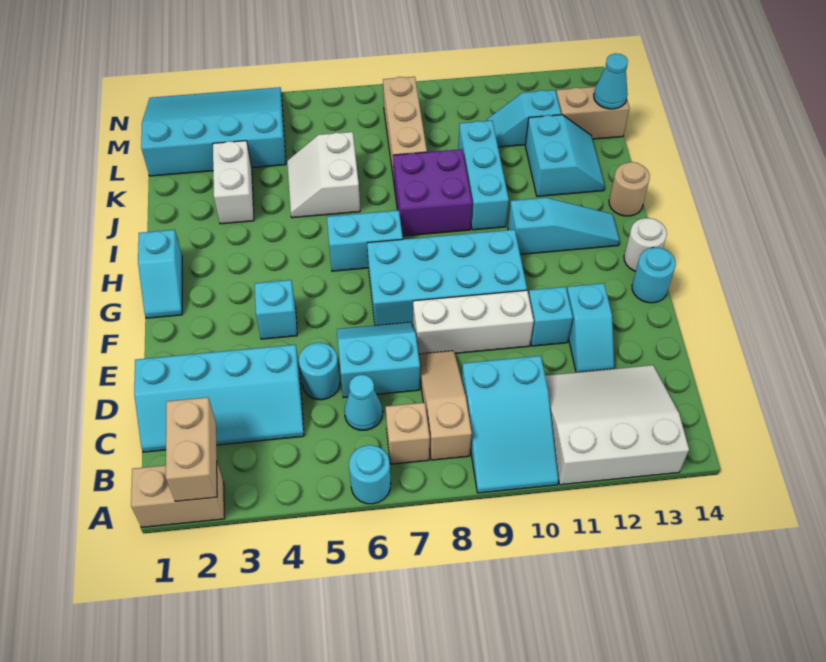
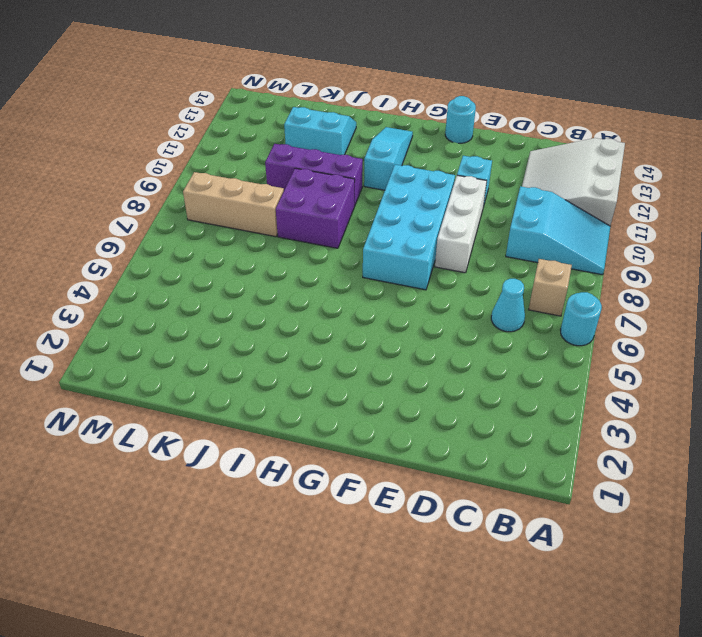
purple brick I10:K10 level 1 -> cyan brick I10:K10 level 1
none -> tan brick A1:A2 level 1
none -> tan slope B8:D8 level 1 top B
none -> cyan slope C1:D4 level 1 top D
none -> cyan round brick D5 level 1

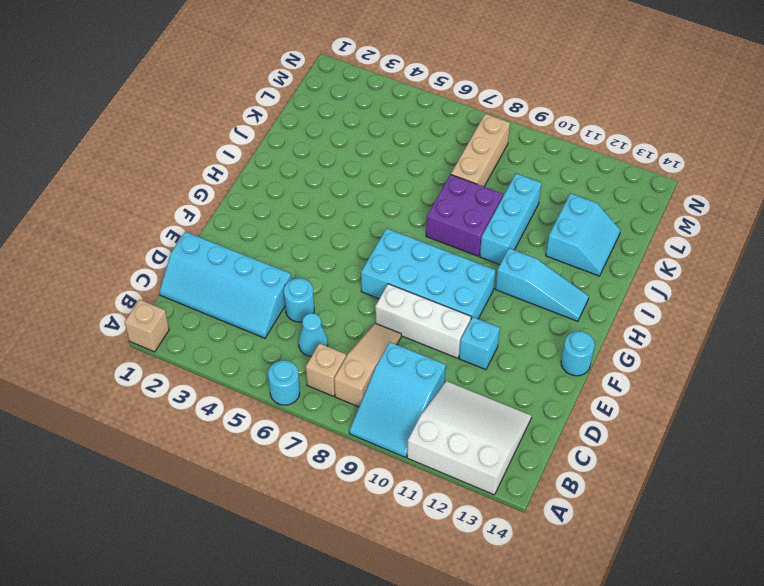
tan brick A1 level 1 -> tan brick A1:A2 level 1
none -> cyan slope D6:E7 level 1 top D
none -> cyan slope D12:E12 level 1 top E
none -> cyan brick F4 level 1
none -> cyan slope G1:H1 level 1 top H

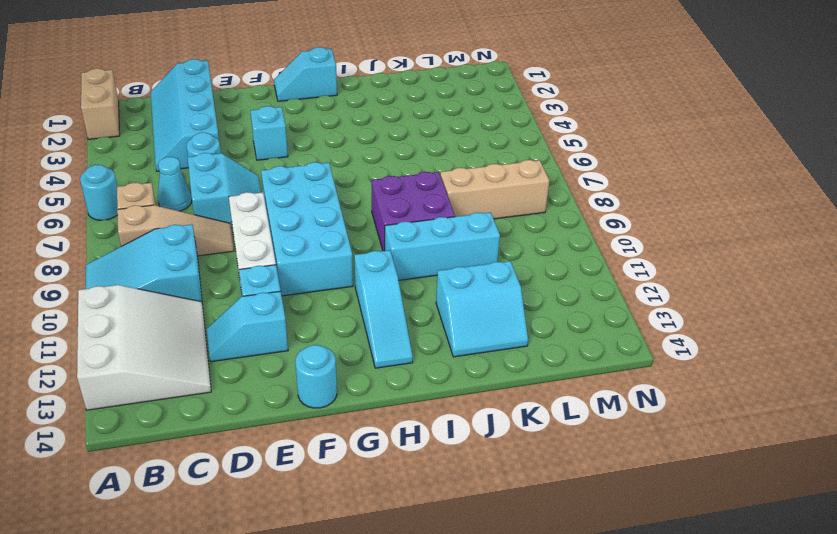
none -> white round brick G14 level 1
none -> cyan brick H6:H7 level 1
none -> tan round brick I14 level 1
none -> white brick J3:K3 level 1

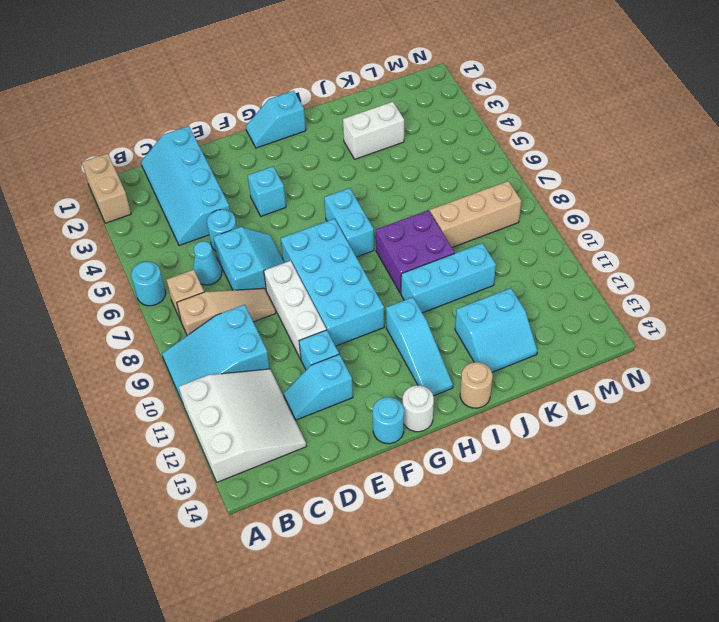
none -> white slope J5:K6 level 1 top 6
none -> cyan slope L1:N4 level 1 top L
none -> cyan slope L11:L12 level 1 top 12
none -> tan brick L13:L14 level 1

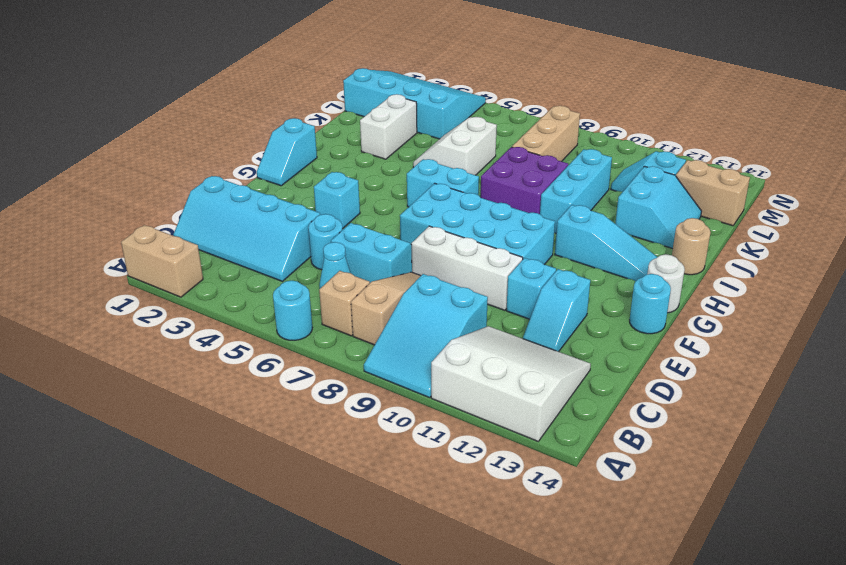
none -> tan brick A2:B2 level 2
none -> cyan cone L14 level 2

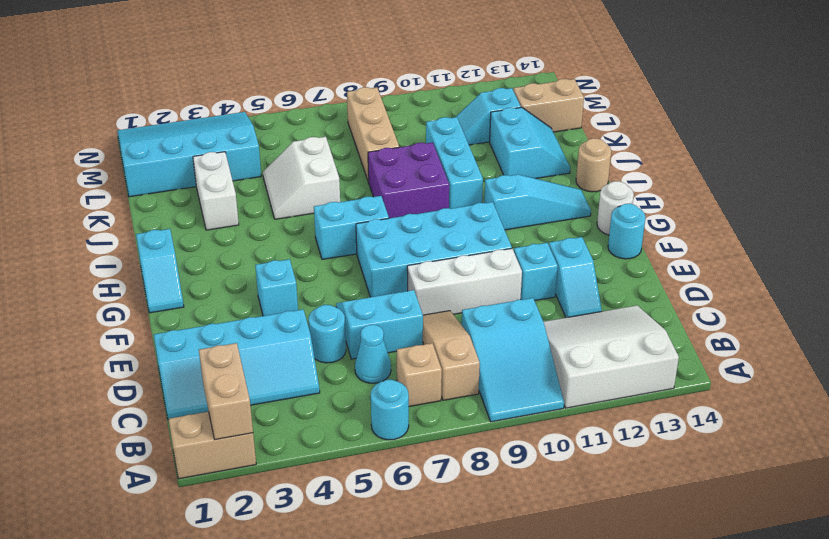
none -> cyan cone L14 level 2

